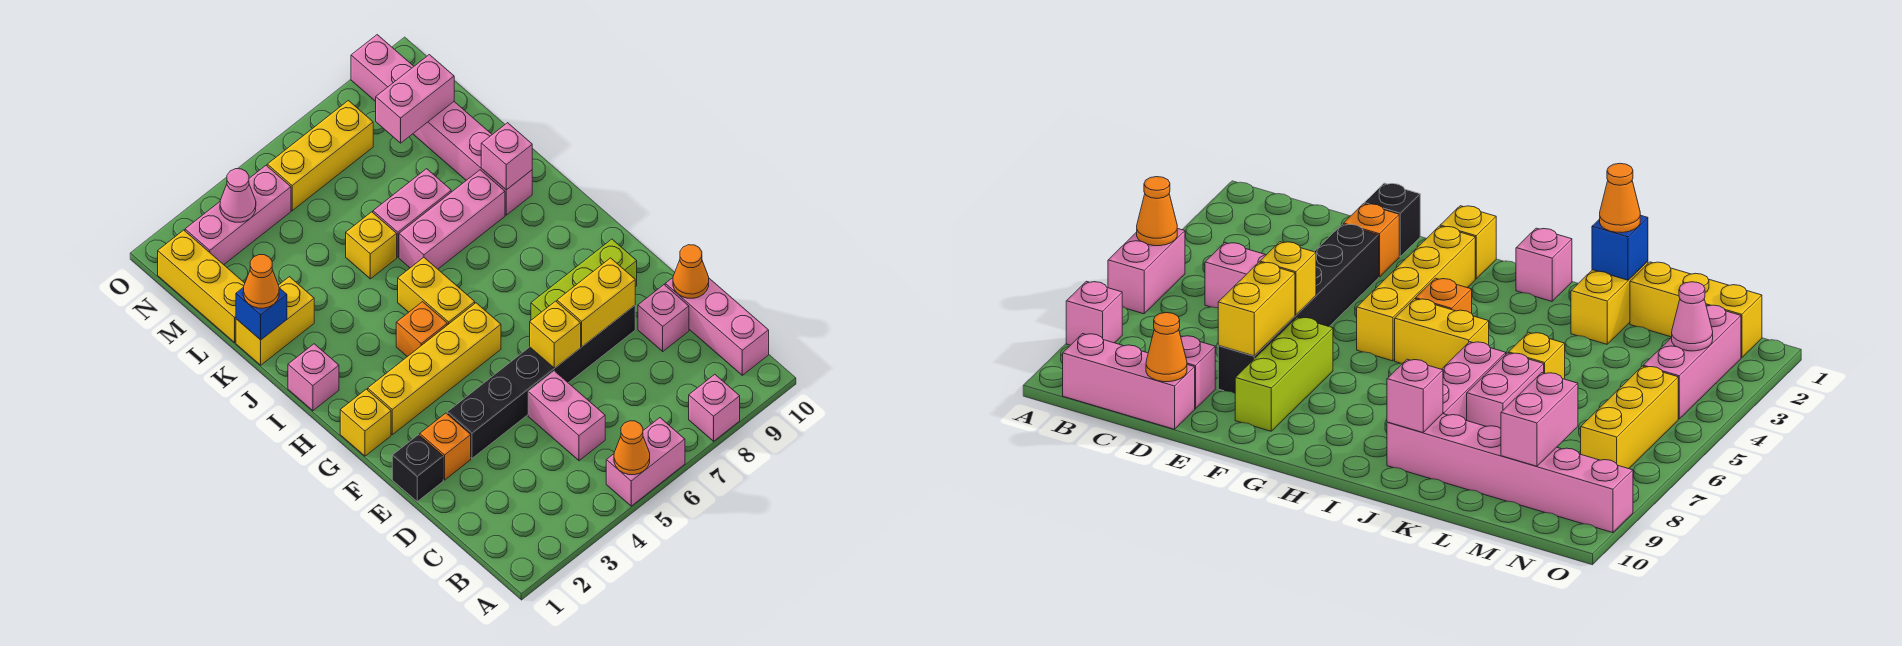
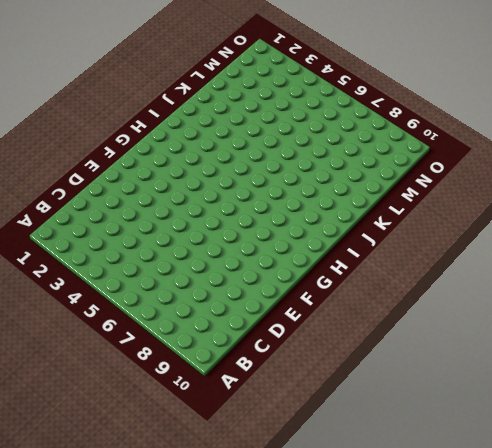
none -> pink brick A5:A6 level 1
none -> pink brick A8 level 1
none -> pink brick B10:D10 level 1
none -> pink brick C5:D5 level 1

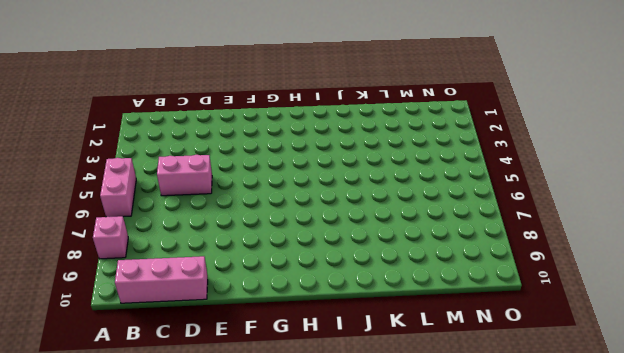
none -> pink brick D9 level 1
none -> black brick E1 level 1
none -> orange brick E2 level 1
none -> black brick E3:E8 level 1

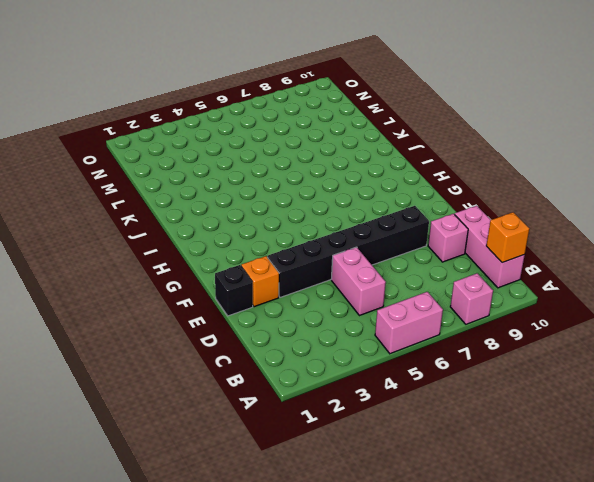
orange brick B10 level 2 -> orange brick H4 level 1
none -> lime brick F7:F9 level 1
none -> yellow brick G1 level 1
none -> yellow brick G2:G5 level 1
none -> yellow brick H5:I5 level 1

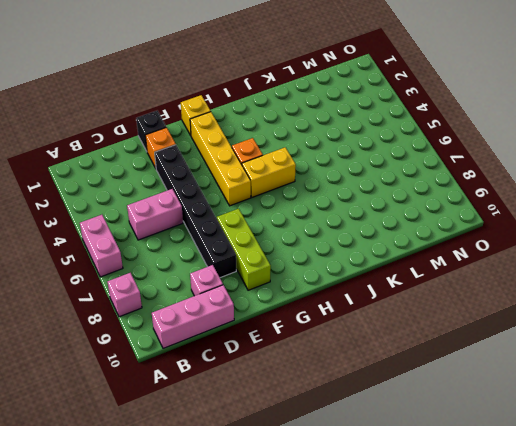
none -> pink brick I1 level 1
none -> pink brick J6:J8 level 1
none -> pink brick J9:O9 level 1
none -> yellow brick K1:K2 level 1

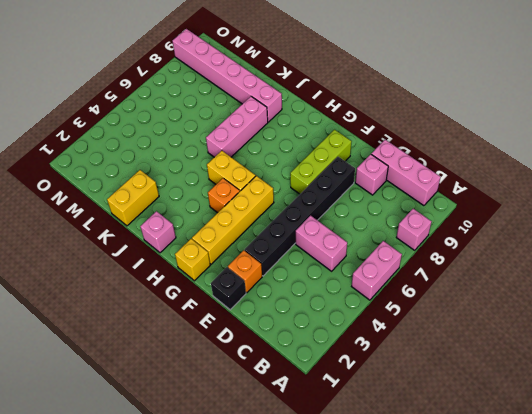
none -> yellow brick K5 level 1
none -> pink brick K6:K7 level 1
none -> yellow brick L1:N1 level 1
none -> pink brick N2:N4 level 1

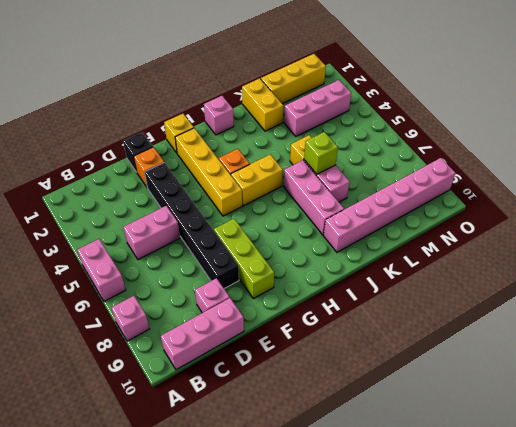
lime brick K6 level 2 -> none
pink brick L3:N3 level 1 -> pink brick N2:N4 level 1
none -> yellow brick N5:N7 level 1
none -> orange cone A5 level 2
none -> orange cone D10 level 2
none -> yellow brick E6 level 2

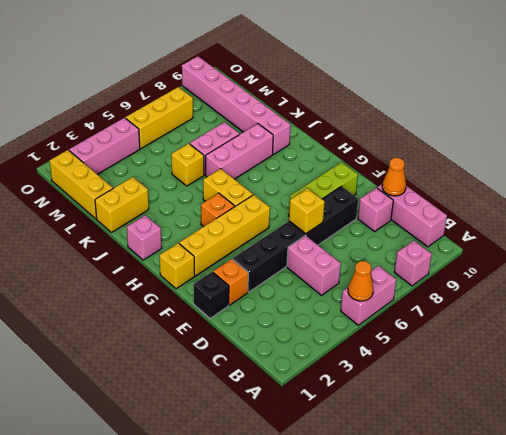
none -> yellow brick E7:E8 level 2
none -> pink brick J9 level 2
none -> blue brick K1 level 2
none -> pink brick M8:M9 level 2

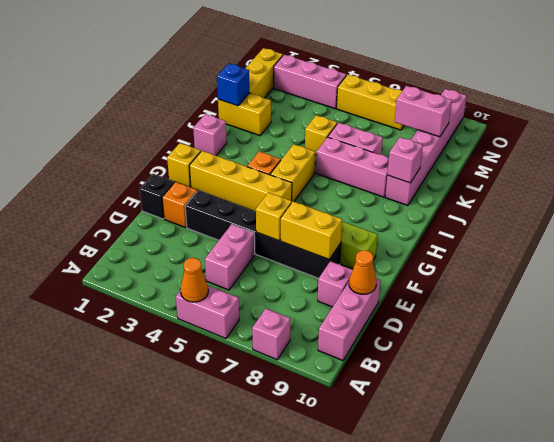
none -> pink cone N3 level 2
none -> orange cone K1 level 3

